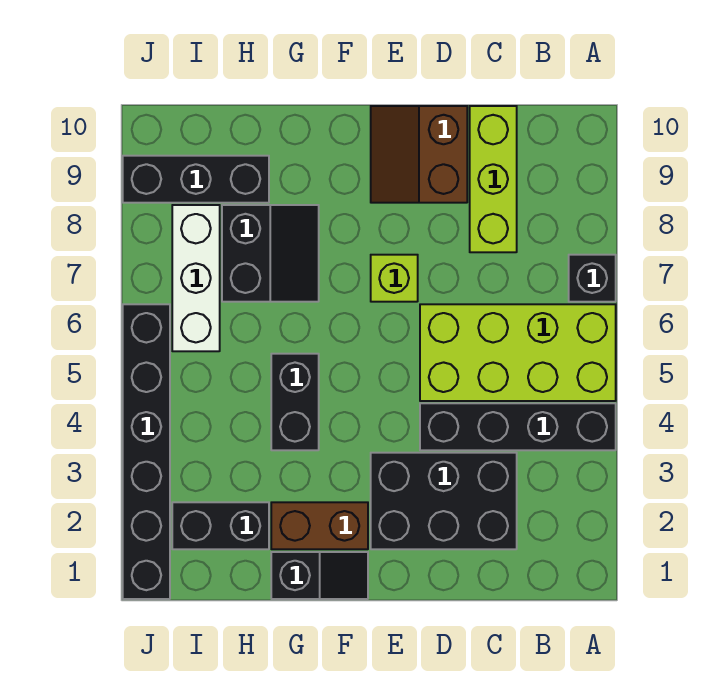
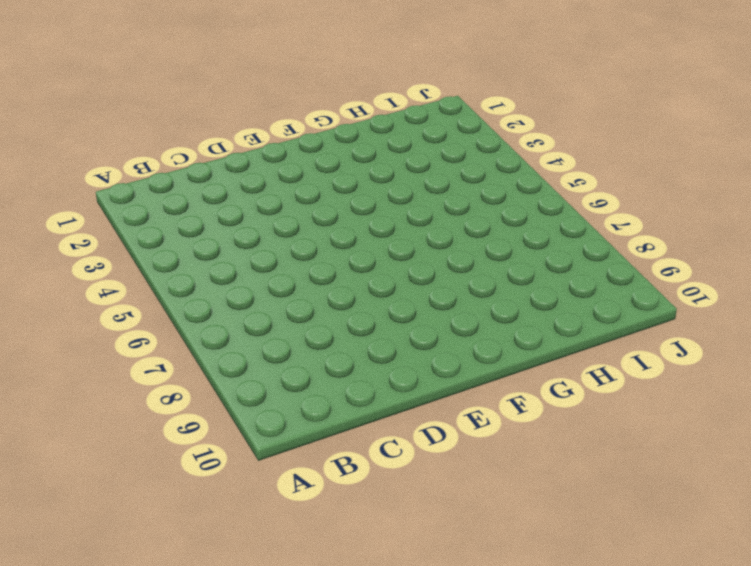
none -> black brick A4:D4 level 1
none -> lime brick A5:D6 level 1
none -> black brick A7 level 1

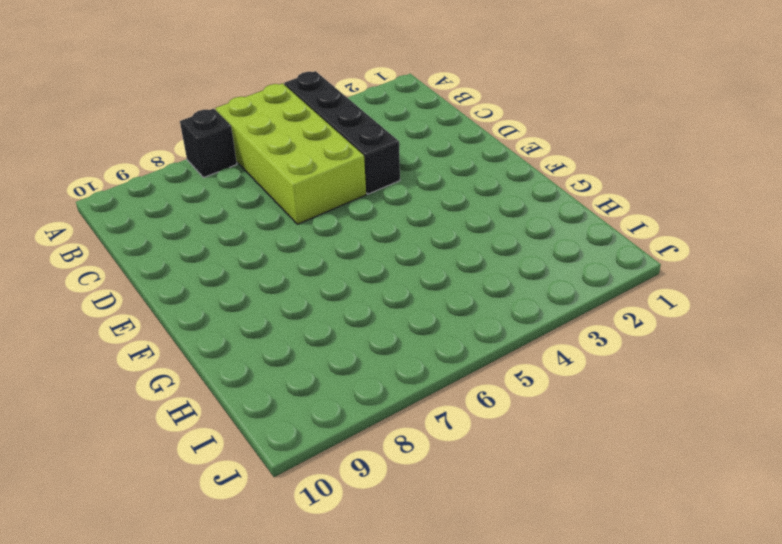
none -> black brick C2:E3 level 1
none -> lime brick C8:C10 level 1
none -> brown slope D9:E10 level 1 top D

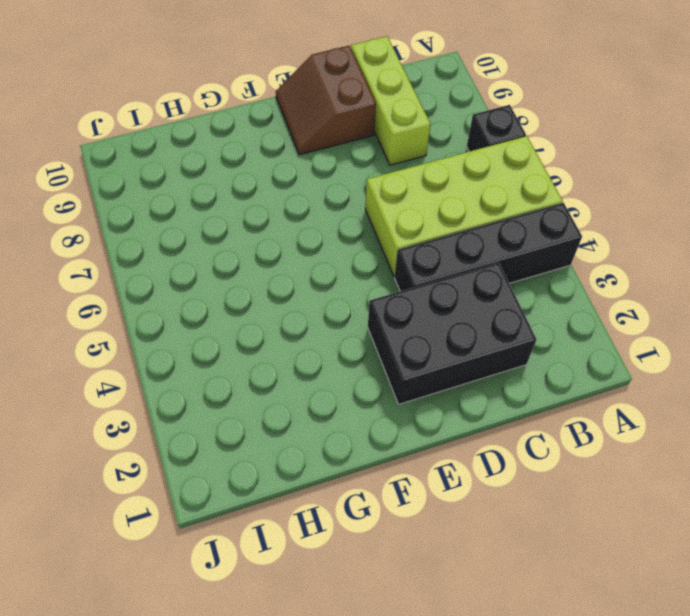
none -> lime brick E7 level 1
none -> black slope F1:G1 level 1 top G
none -> brown brick F2:G2 level 1

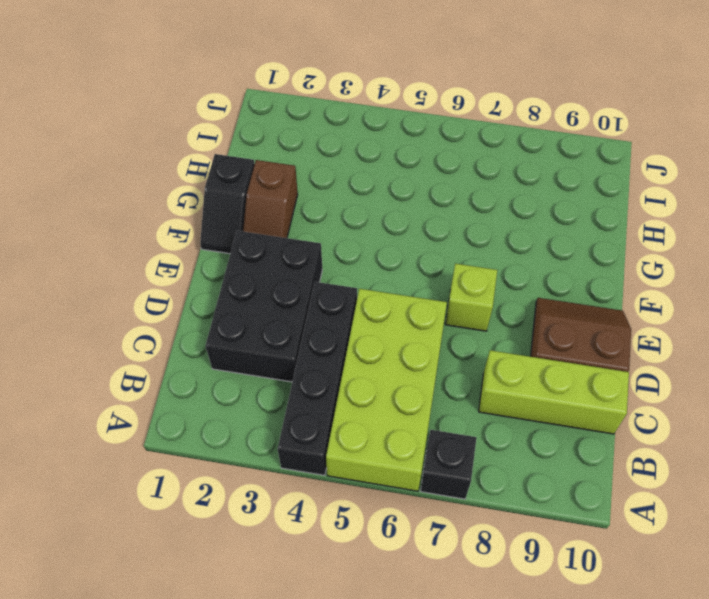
brown slope F2:G2 level 1 top G -> brown brick F2:G2 level 1
none -> black brick G4:G5 level 1
none -> black slope G7:H8 level 1 top H
none -> black brick H2:I2 level 1

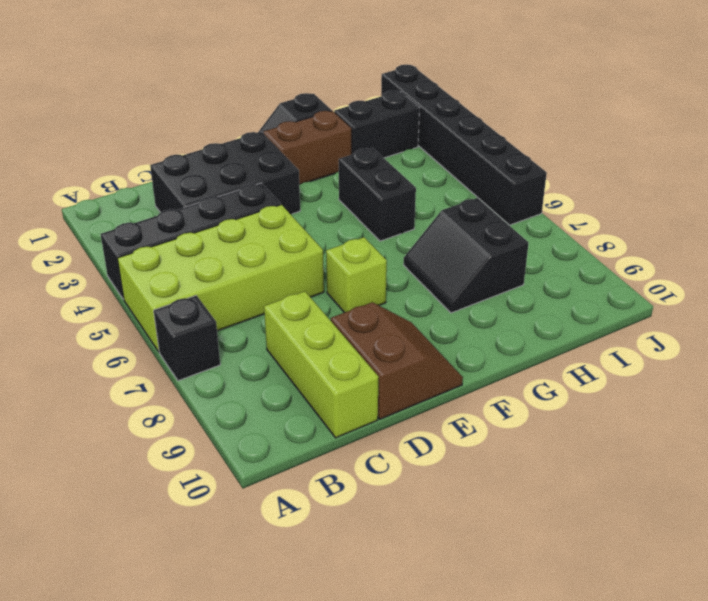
none -> black brick H9:J9 level 1
none -> white brick I6:I8 level 1

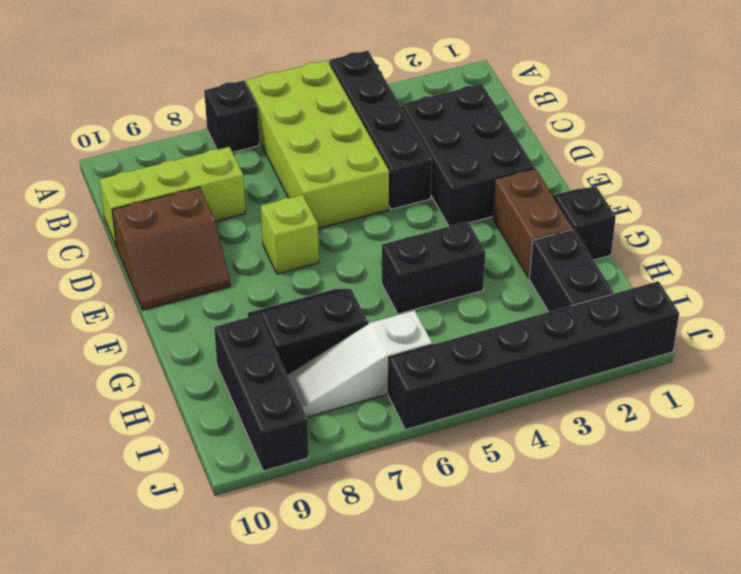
white slope I6:I8 level 1 top 6 -> white brick I6:I8 level 1

